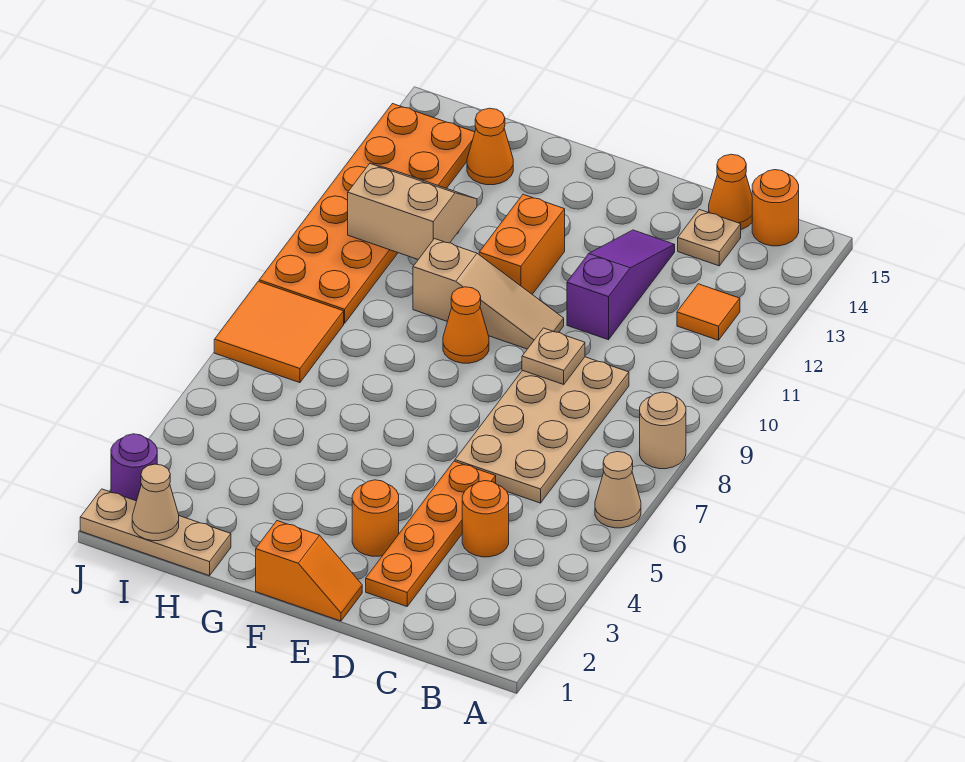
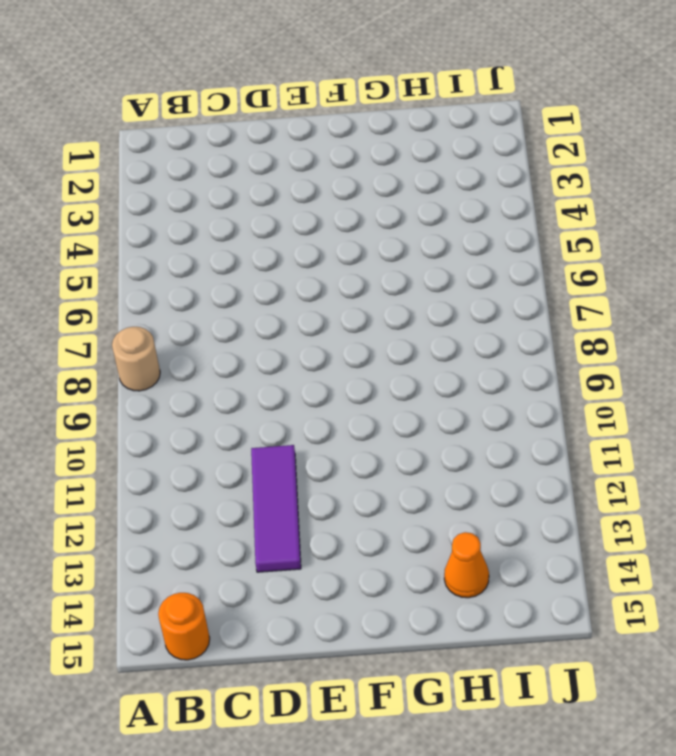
purple tile D11:D13 level 1 -> purple slope D11:D13 level 1 top 11
none -> tan cone A6 level 1
none -> orange tile B12 level 1
none -> orange round brick C4 level 1

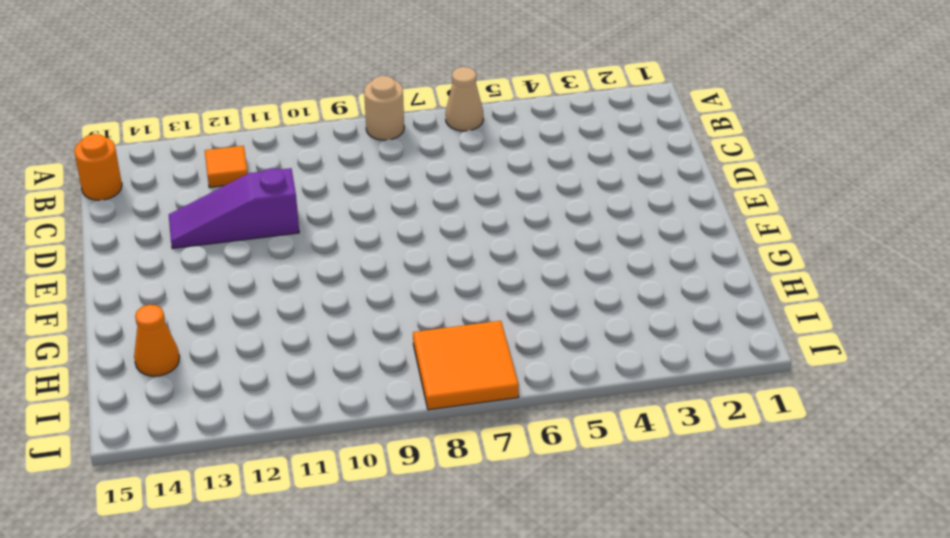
none -> orange round brick C4 level 1
none -> tan plate C6:D9 level 1
none -> tan plate C14 level 1

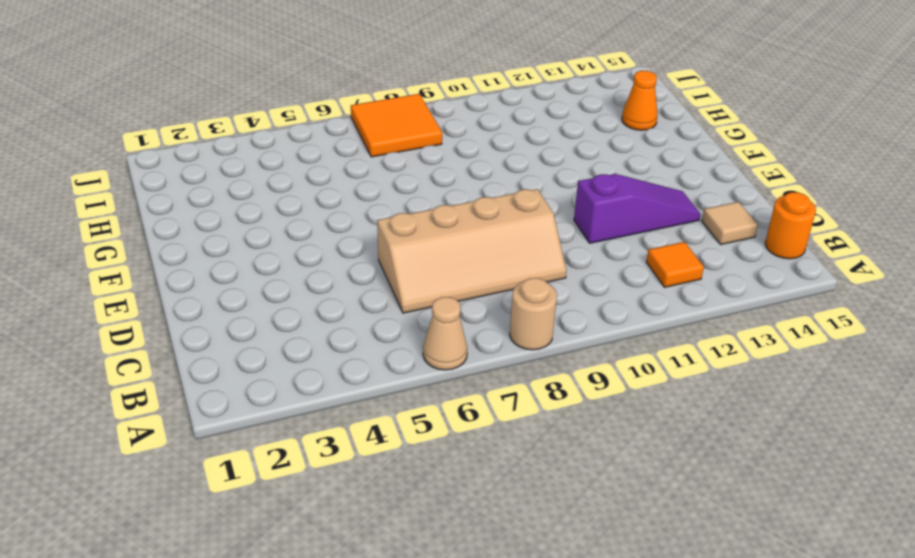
tan slope C6:D9 level 1 top D -> tan plate C6:D9 level 1
tan tile C14 level 1 -> tan plate C14 level 1
none -> orange round brick C4 level 1
none -> orange cone C15 level 1
none -> orange plate D2:D5 level 1

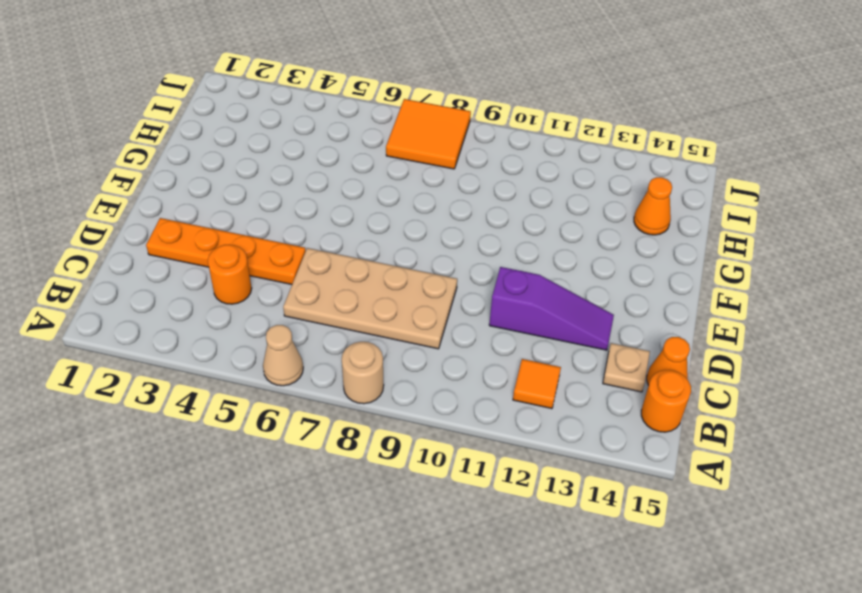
none -> orange slope E1:F1 level 1 top F
none -> orange round brick E3 level 1
none -> tan slope E10:G10 level 1 top G

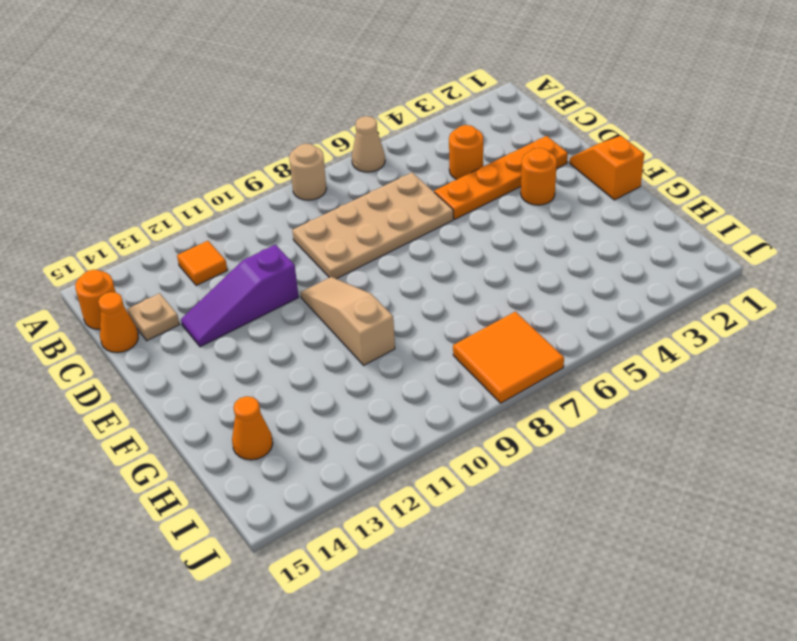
none -> orange cone F9 level 1
none -> orange brick F11:F12 level 1
none -> tan plate H1:J1 level 1

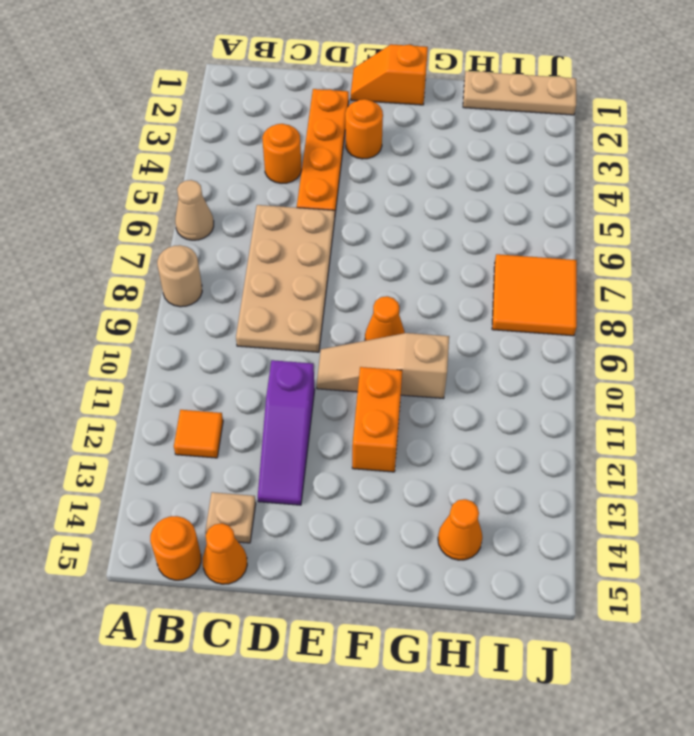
none -> orange plate I9:J14 level 1
none -> purple round brick J2 level 1
none -> tan plate D9 level 2

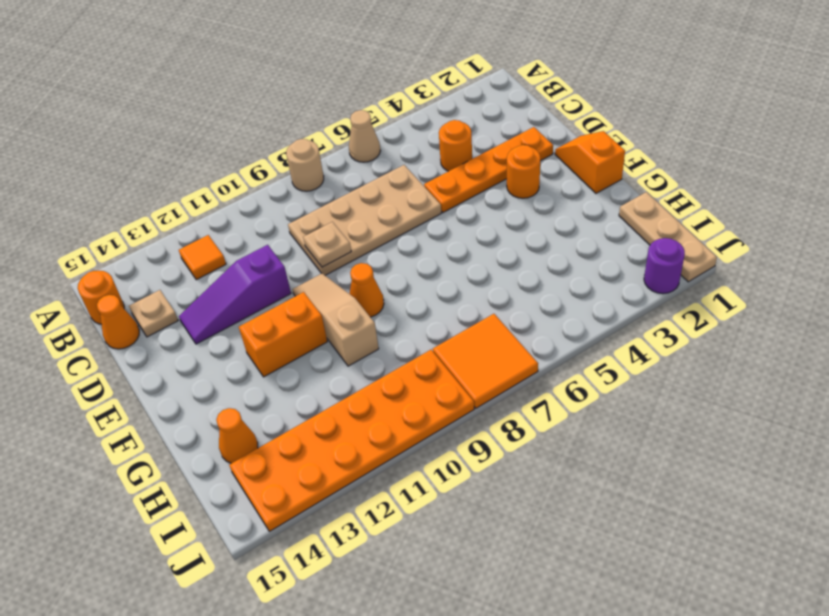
none -> tan slope H11:I12 level 2 top 11
none -> tan cone I1 level 2

